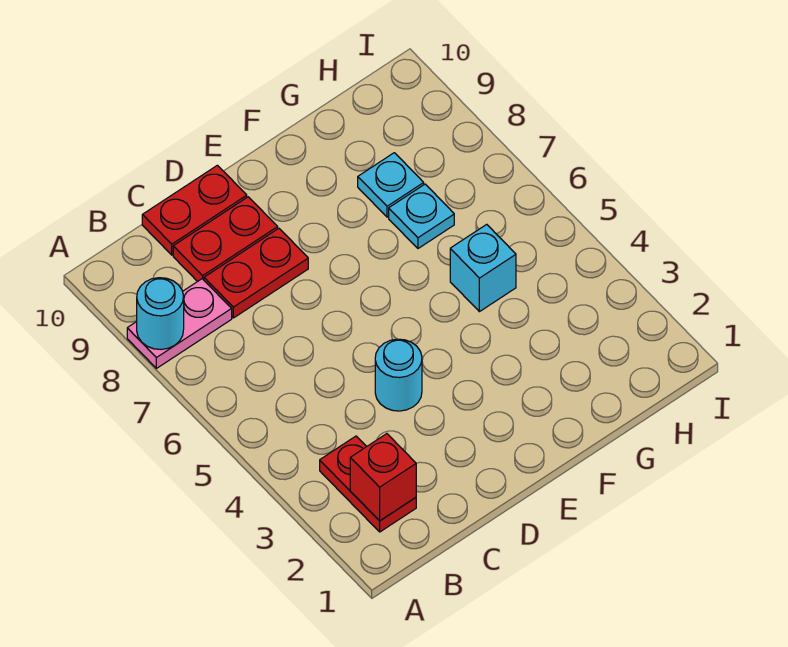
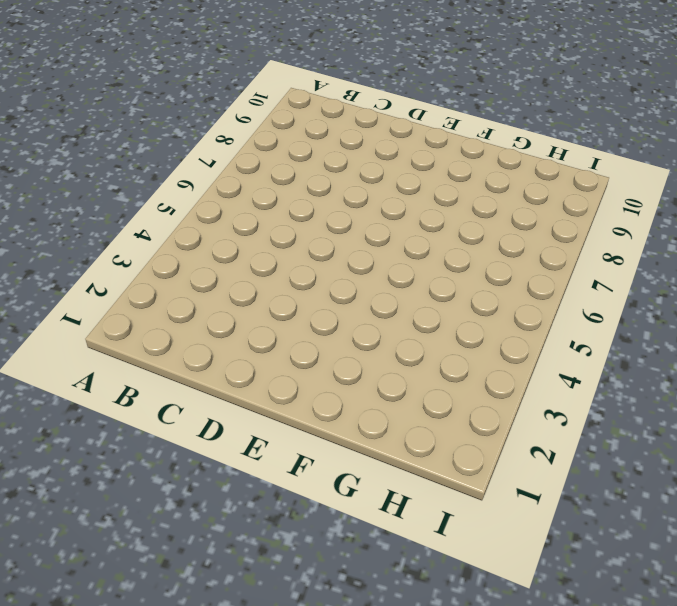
none -> pink plate A8:B8 level 1
none -> red plate B2:B3 level 1

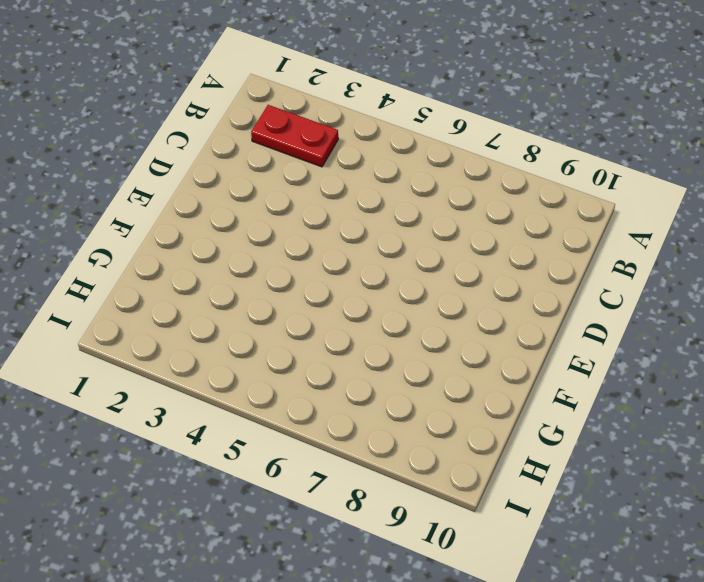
none -> pink plate A8:B8 level 1
none -> red plate C8:D8 level 1

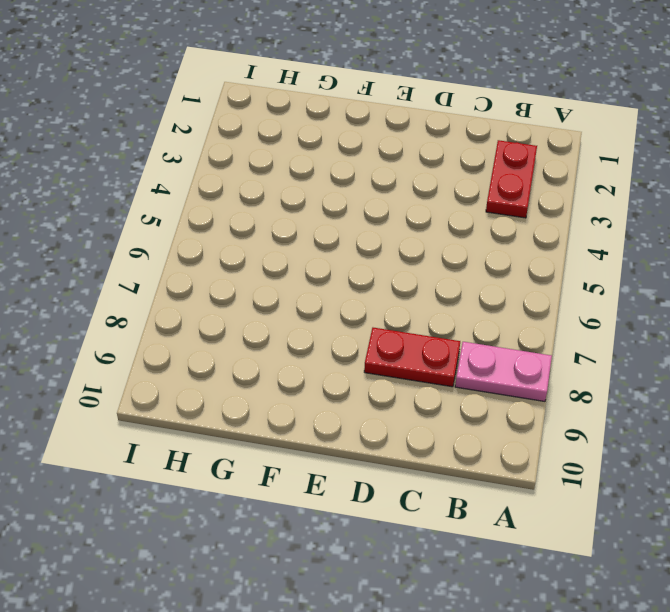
none -> red plate C9:D9 level 1
none -> red plate C10:D10 level 1

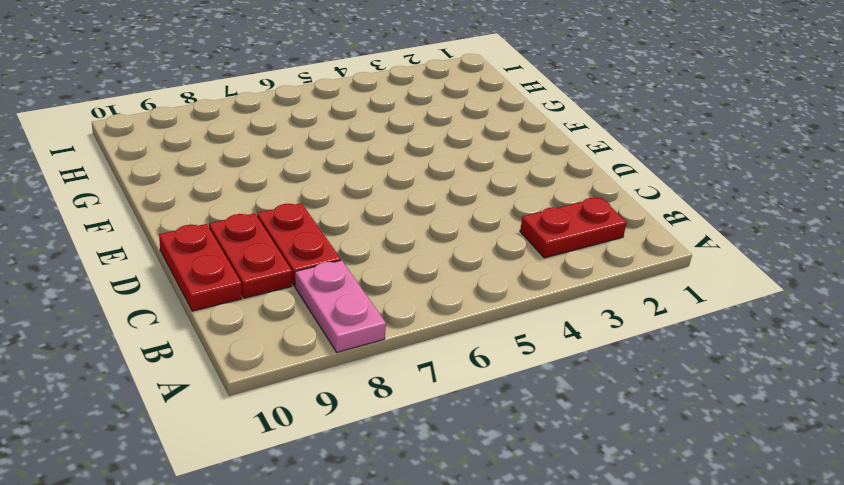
none -> cyan round brick D4 level 1
none -> cyan brick G5 level 1

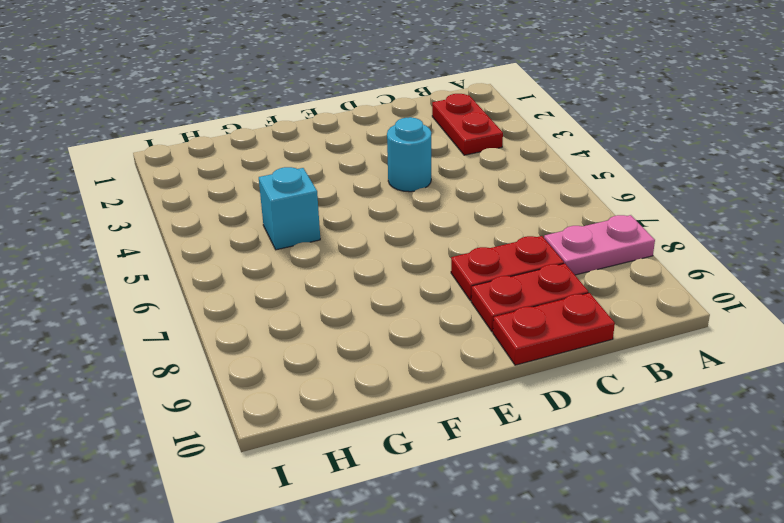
none -> cyan plate G7 level 1
none -> cyan plate G8 level 1

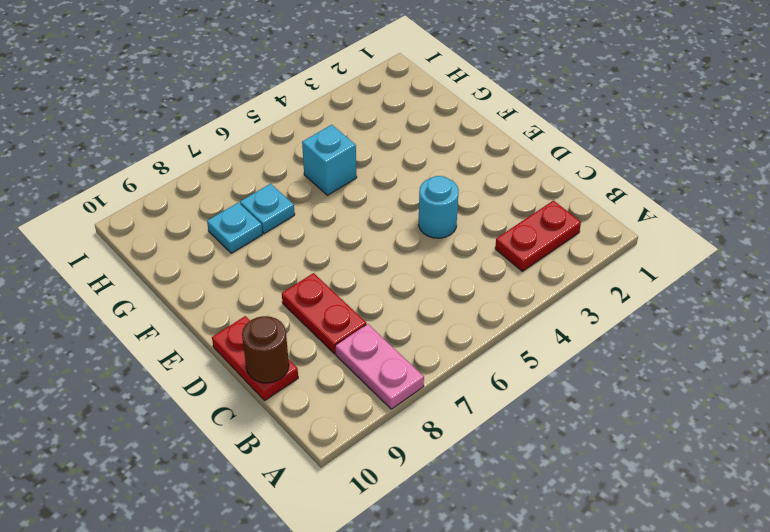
brown round brick C10 level 2 -> none
none -> red plate C9:D9 level 1
none -> cyan round brick A8 level 2

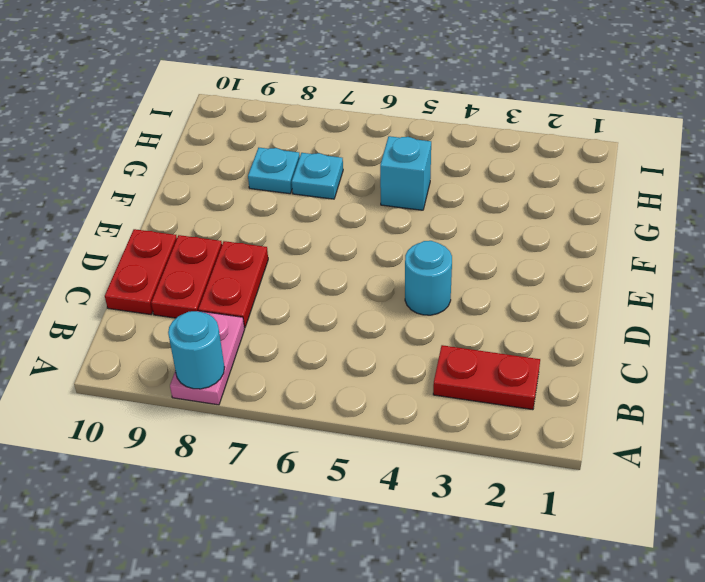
none -> red brick B2 level 2

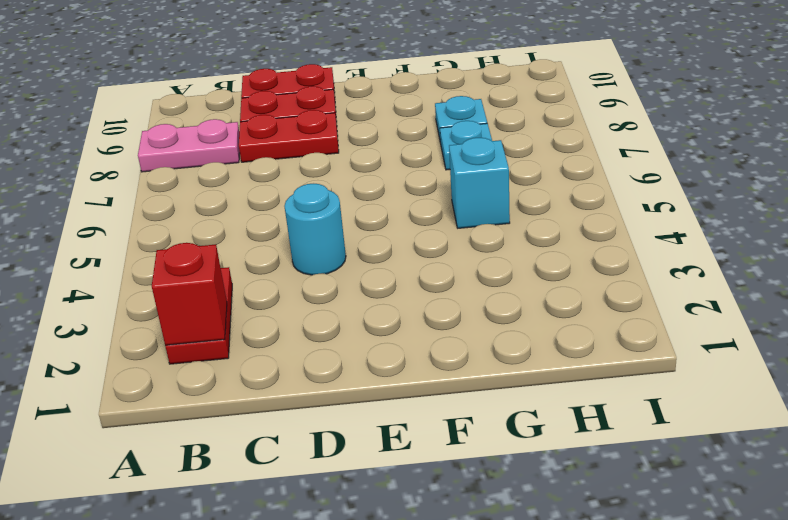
none -> cyan round brick A8 level 2

